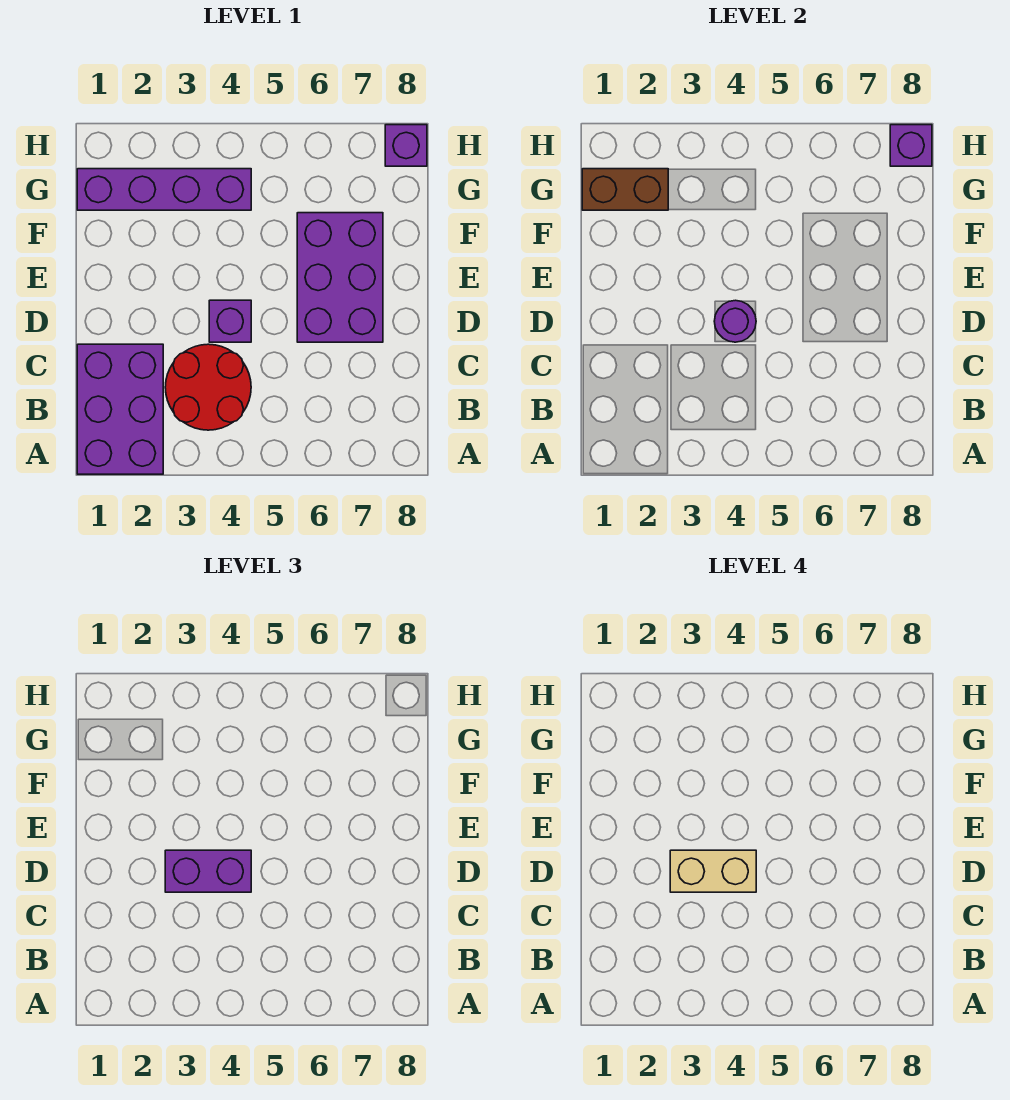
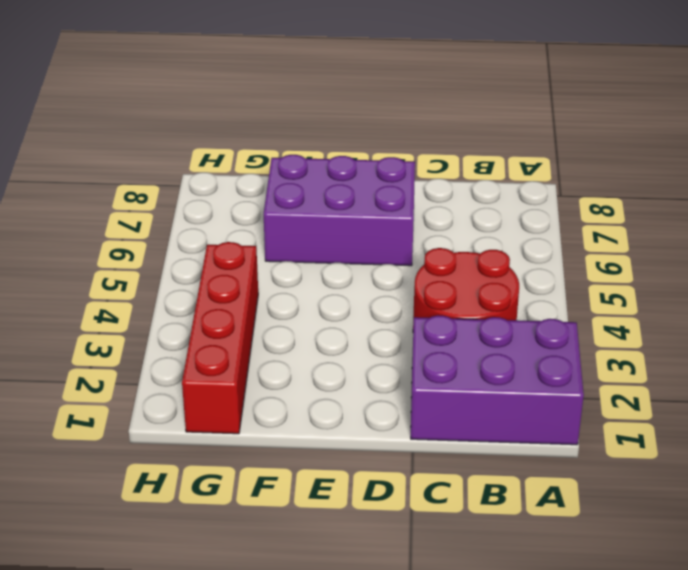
red brick G1:G4 level 1 -> purple brick G1:G4 level 1
none -> purple brick D4 level 1
none -> purple brick H8 level 1

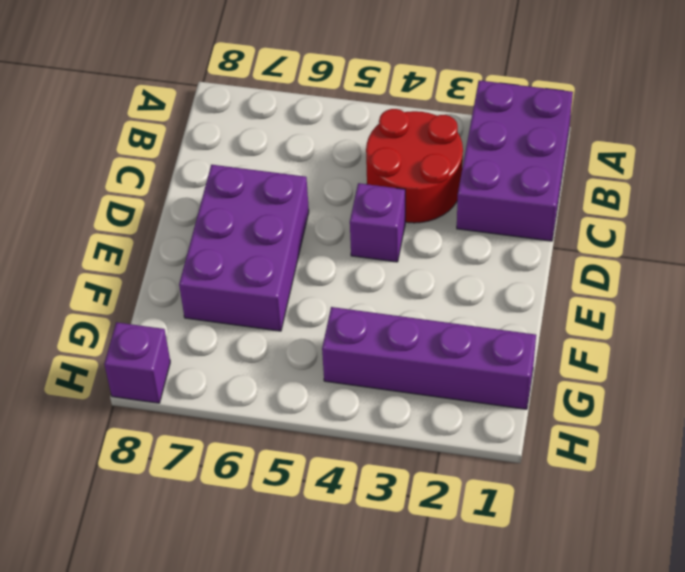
none -> purple round brick D4 level 2
none -> brown brick G1:G2 level 2

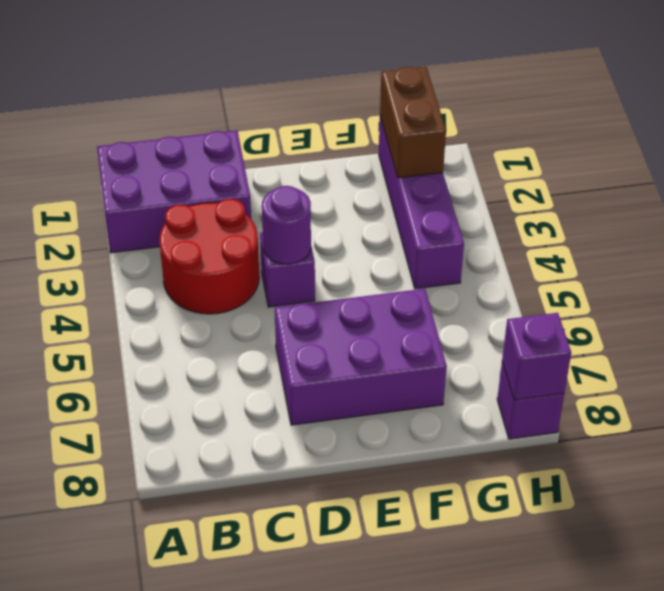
none -> purple brick D3:D4 level 3
none -> tan brick D3:D4 level 4

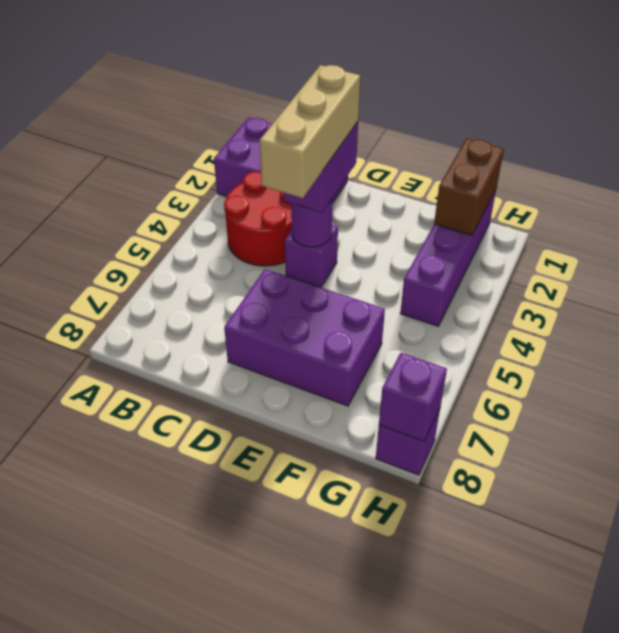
tan brick D3:D5 level 4 -> tan brick D3:D4 level 4

